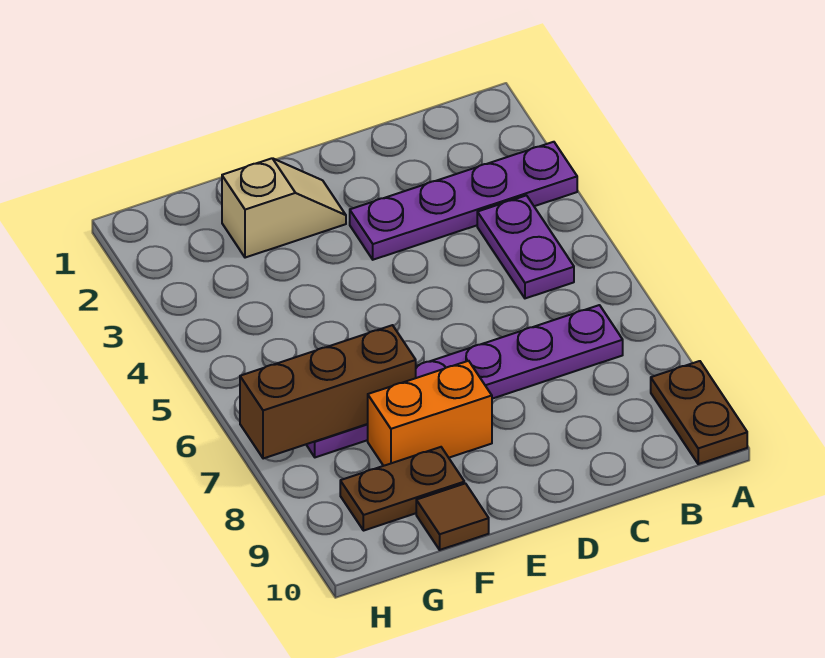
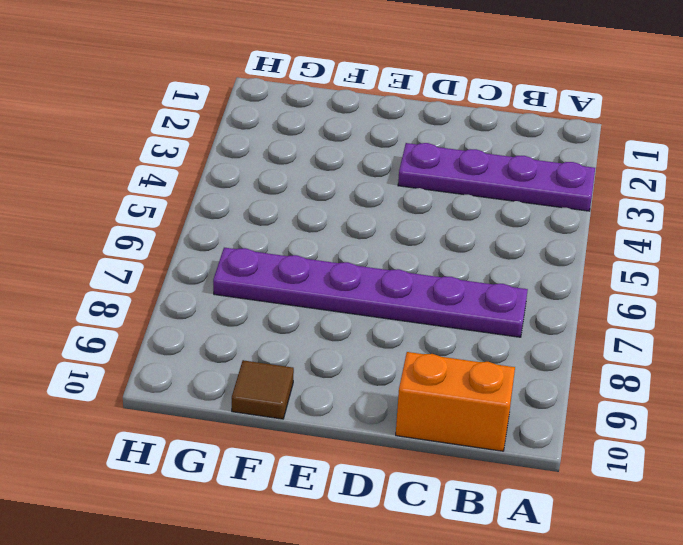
orange brick B10:C10 level 1 -> orange brick E8:F8 level 1
none -> brown plate A9:A10 level 1
none -> purple plate B4:B5 level 1

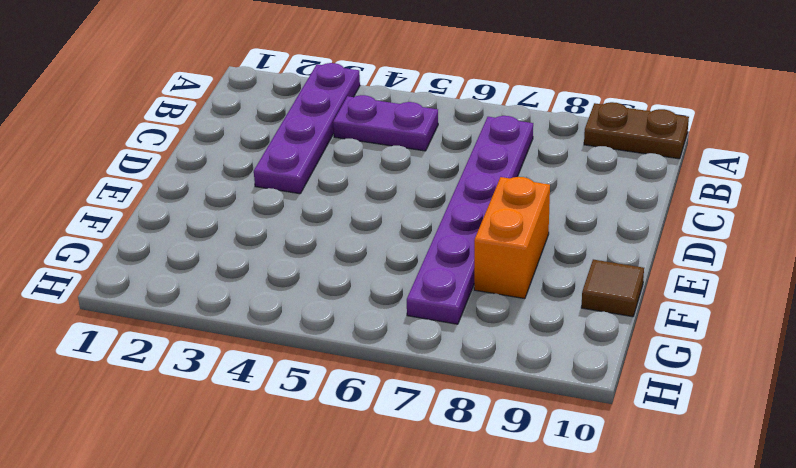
none -> tan slope E2:F2 level 1 top F
none -> brown plate F9:G9 level 1

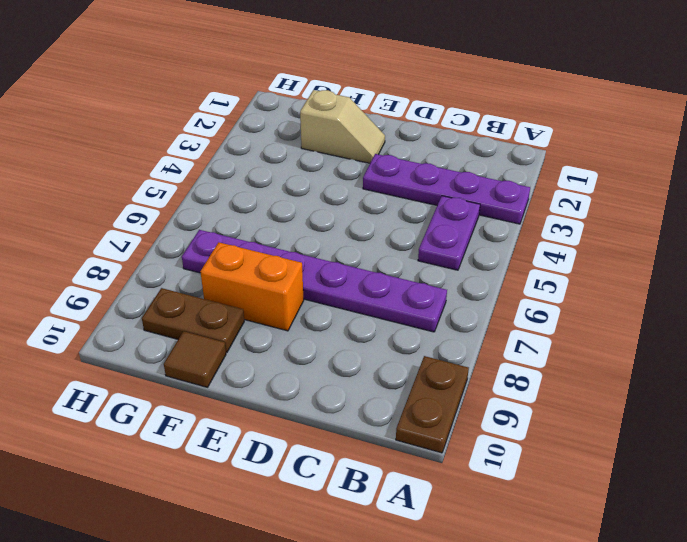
none -> brown brick F7:H7 level 2

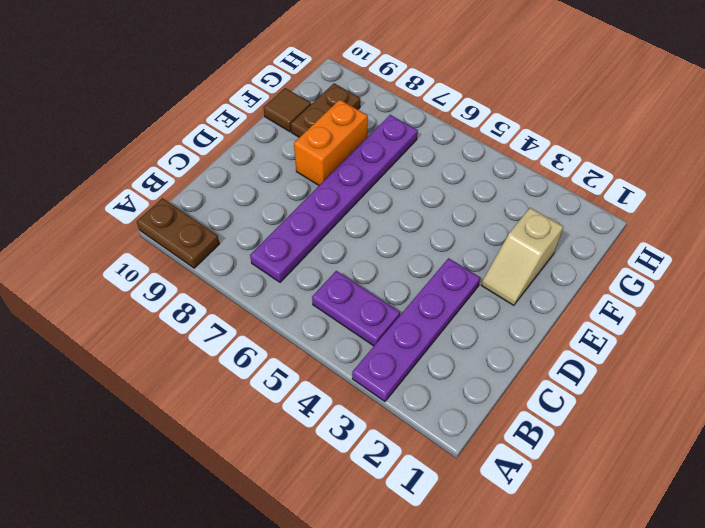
none -> brown brick F7:H7 level 2

